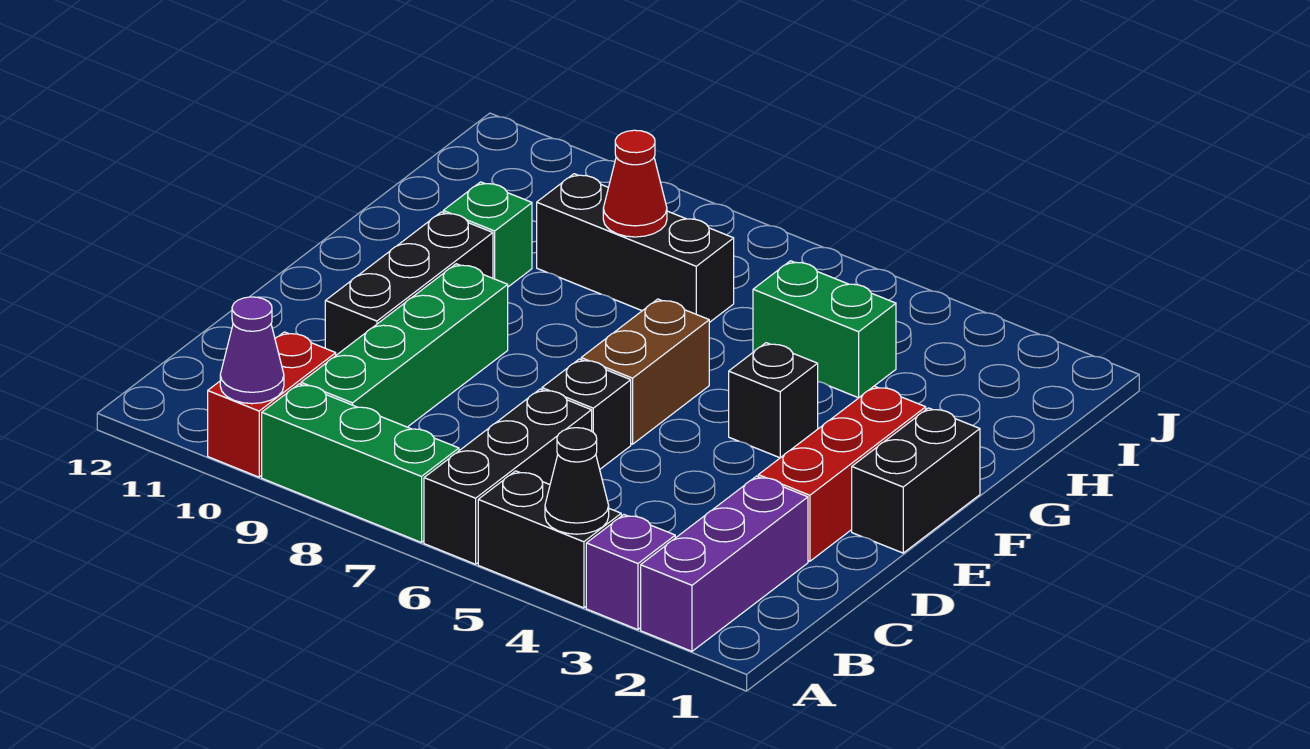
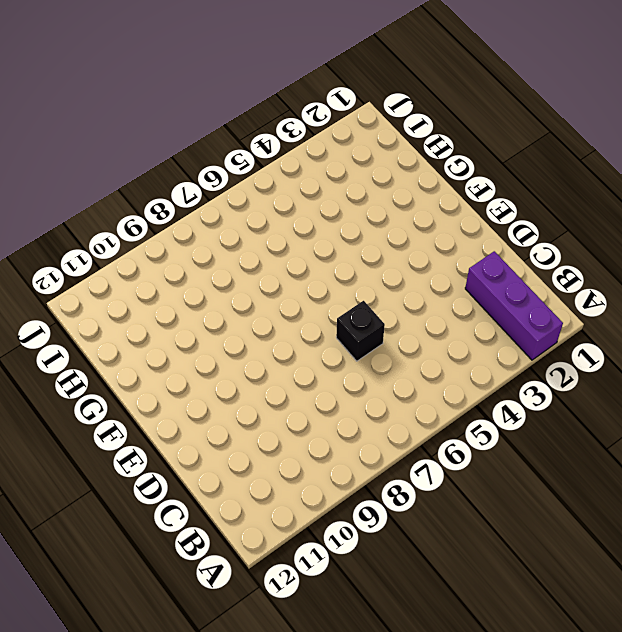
none -> purple brick A3 level 1
none -> black brick A4:A5 level 1
none -> black brick A6:C6 level 1

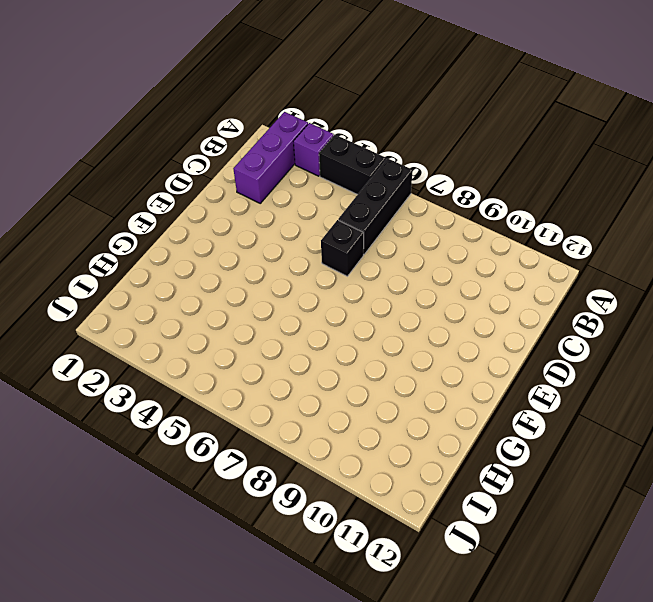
none -> green brick A7:A9 level 1
none -> red brick A10:B10 level 1
none -> green brick B9:E9 level 1

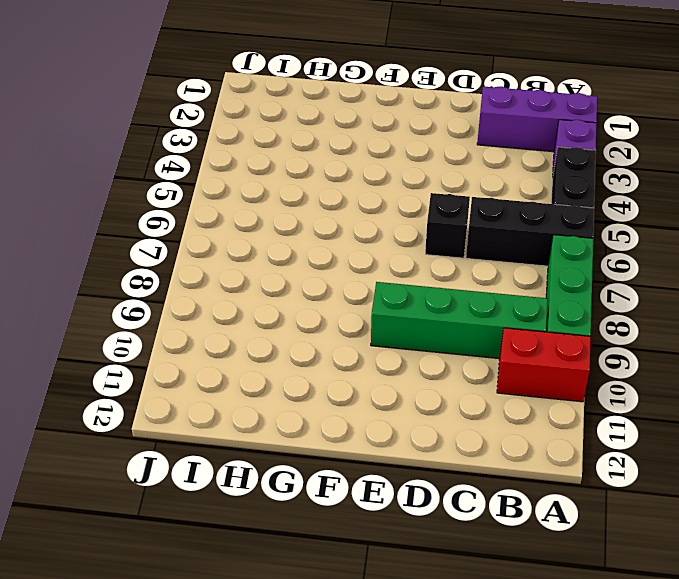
none -> red brick D2:F2 level 1
none -> black brick D10:F10 level 1
none -> black brick E1:F1 level 1

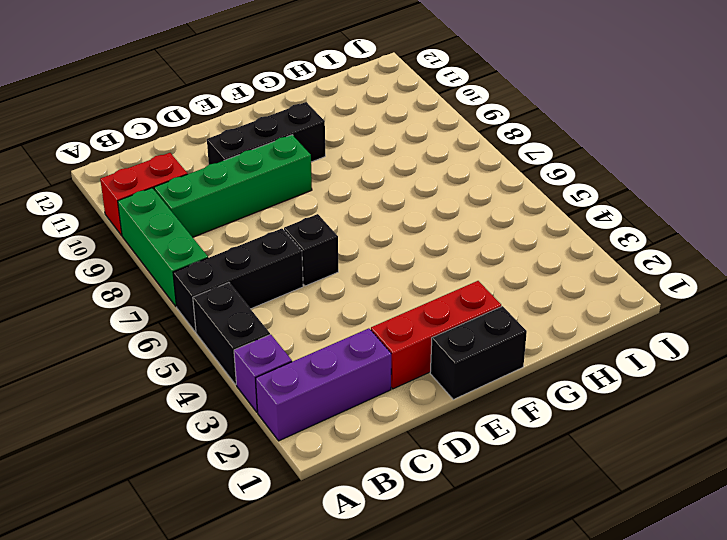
none -> brown brick E6:F6 level 1
none -> black brick F4 level 1
none -> green brick G10 level 1

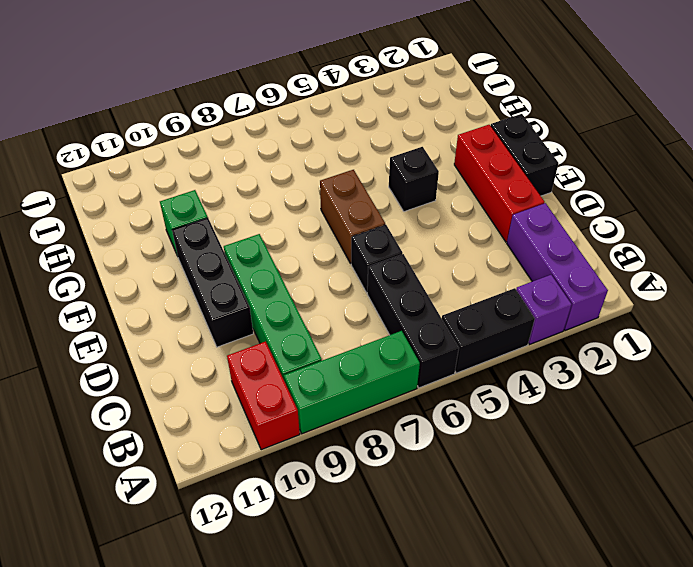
none -> green brick H4:H5 level 1
none -> black brick H7:H9 level 1
none -> black cone A4 level 2

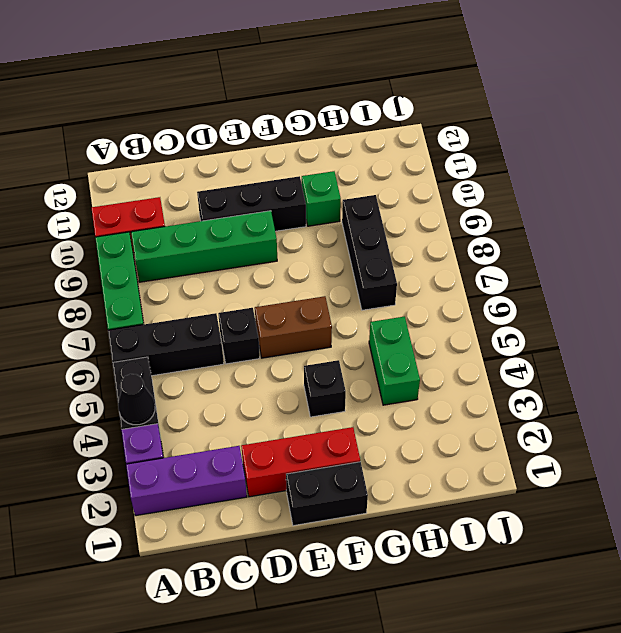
none -> purple cone A10 level 2
none -> red cone H8 level 2

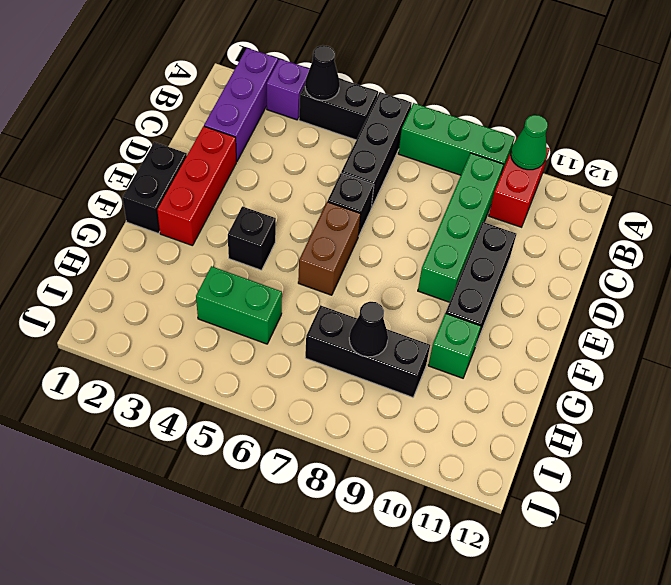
green cone A10 level 2 -> purple cone A10 level 2
black cone H8 level 2 -> red cone H8 level 2

